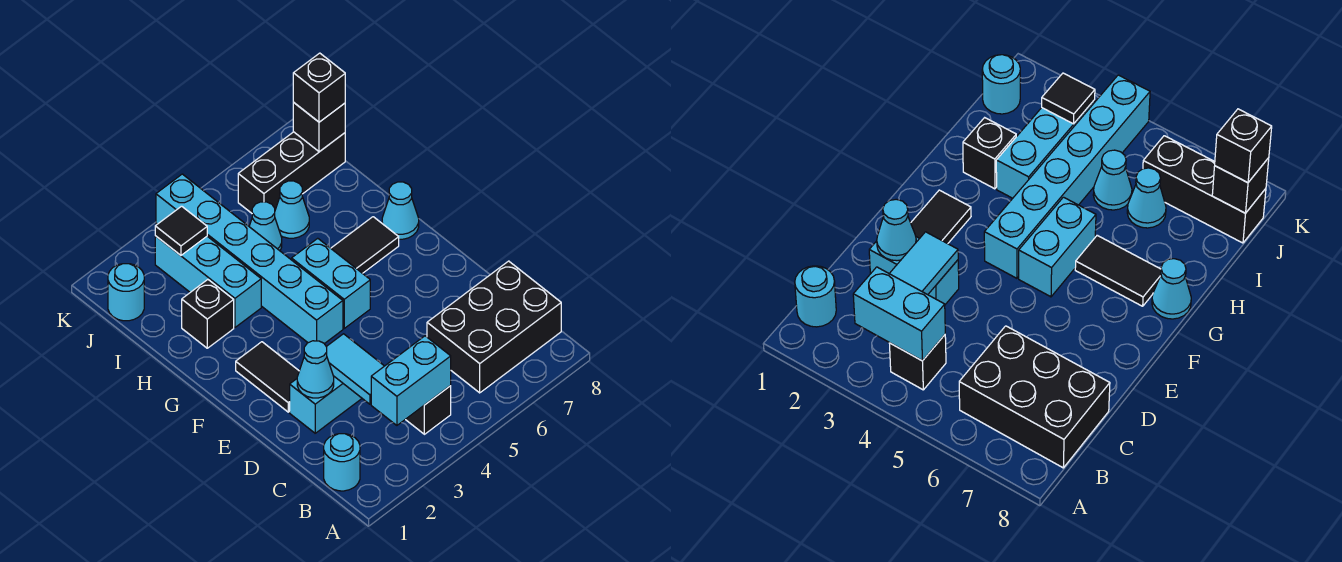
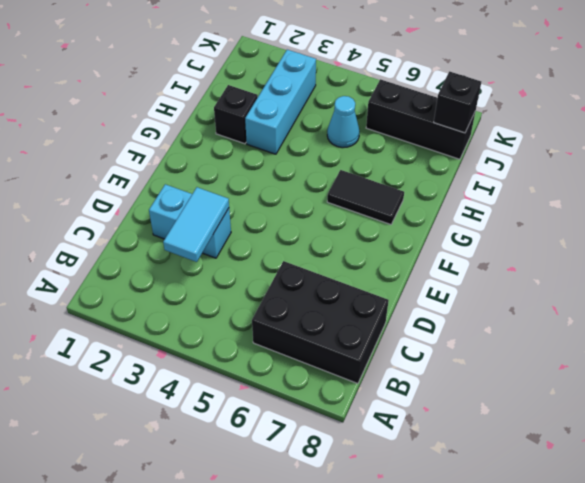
none -> cyan round brick B1 level 1
none -> black brick B4 level 1
none -> black tile E2:F2 level 1

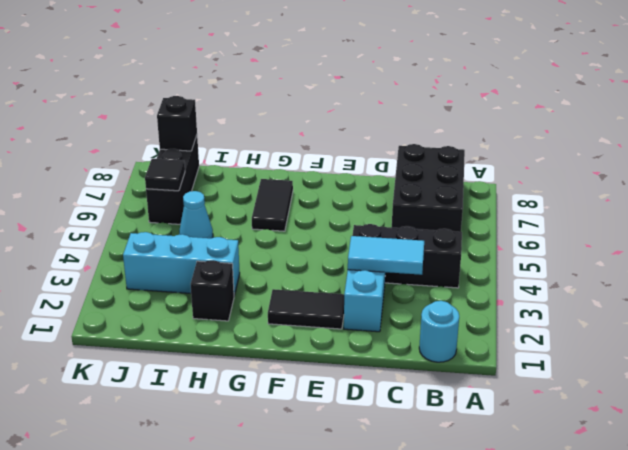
black brick B4:D4 level 1 -> black brick B4 level 1
black tile J6 level 2 -> black tile J3 level 2
none -> cyan brick F4:K4 level 1
none -> cyan brick F5:G5 level 1
none -> cyan cone G8 level 1

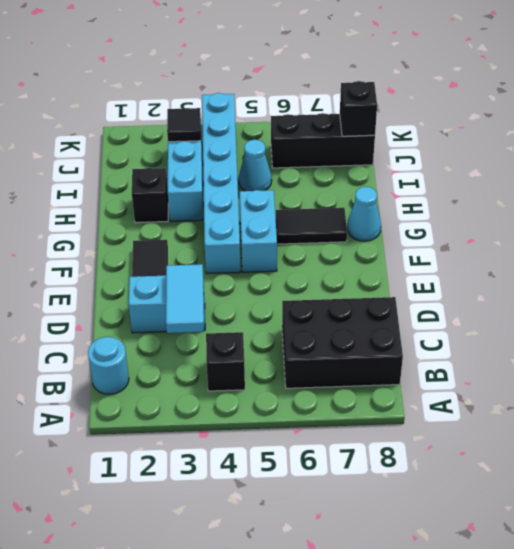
none -> cyan cone I6 level 1
none -> cyan round brick J1 level 1
none -> cyan brick B3:B4 level 2

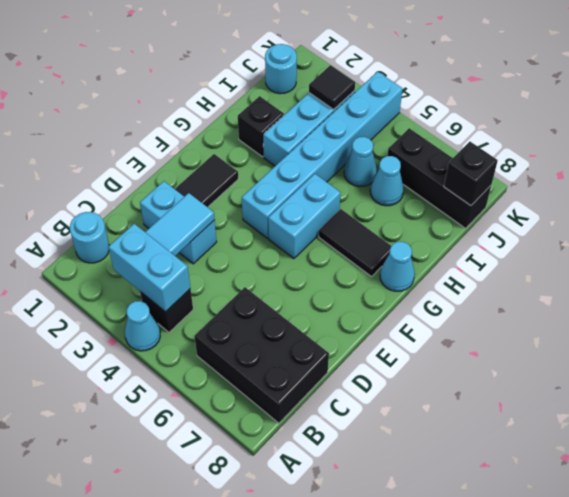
cyan cone A4 level 1 -> cyan cone D2 level 2
none -> black brick J8 level 3

